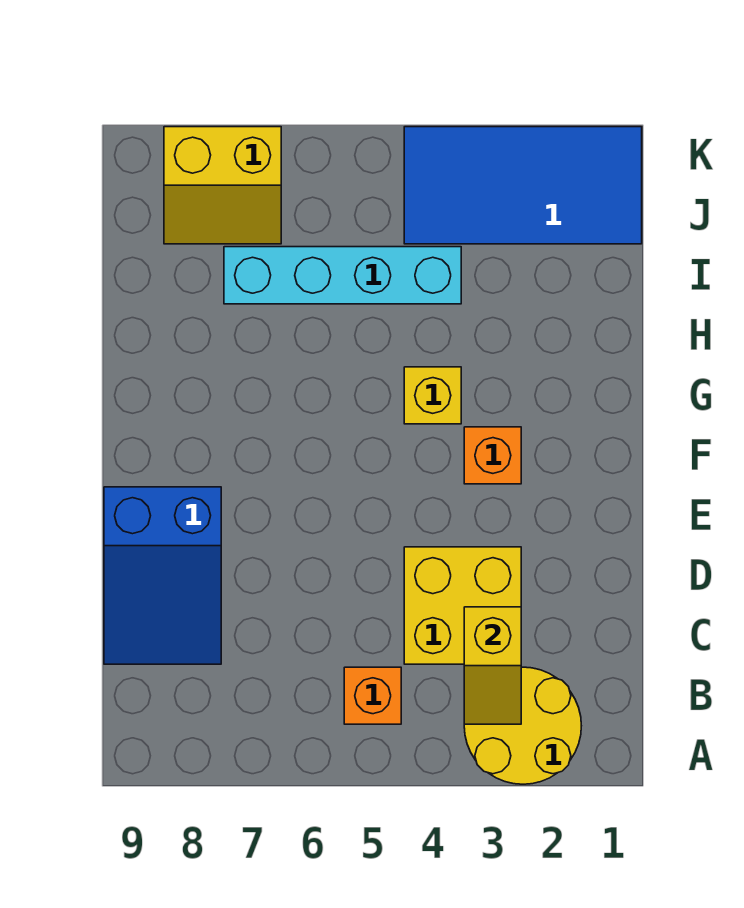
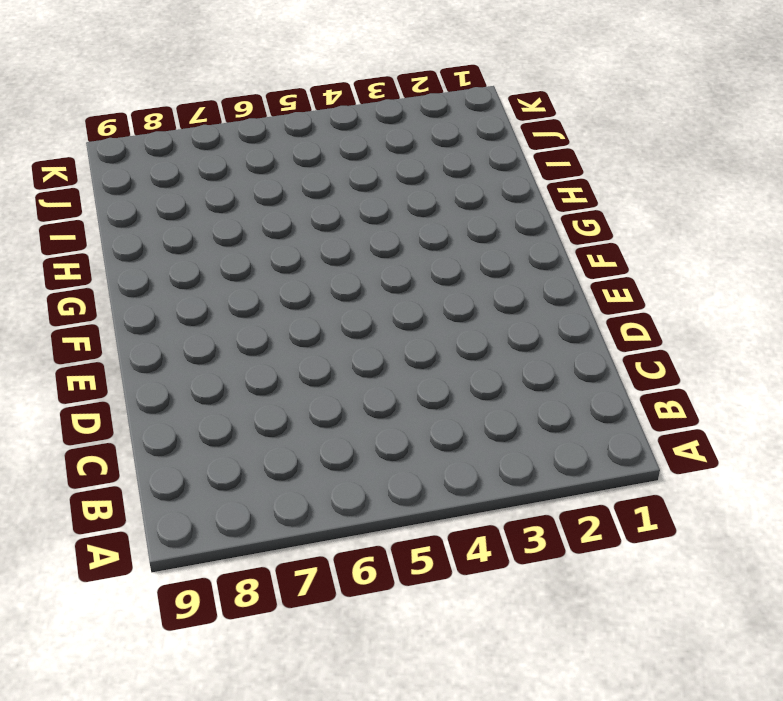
none -> yellow round brick A2:B3 level 1
none -> orange brick B5 level 1

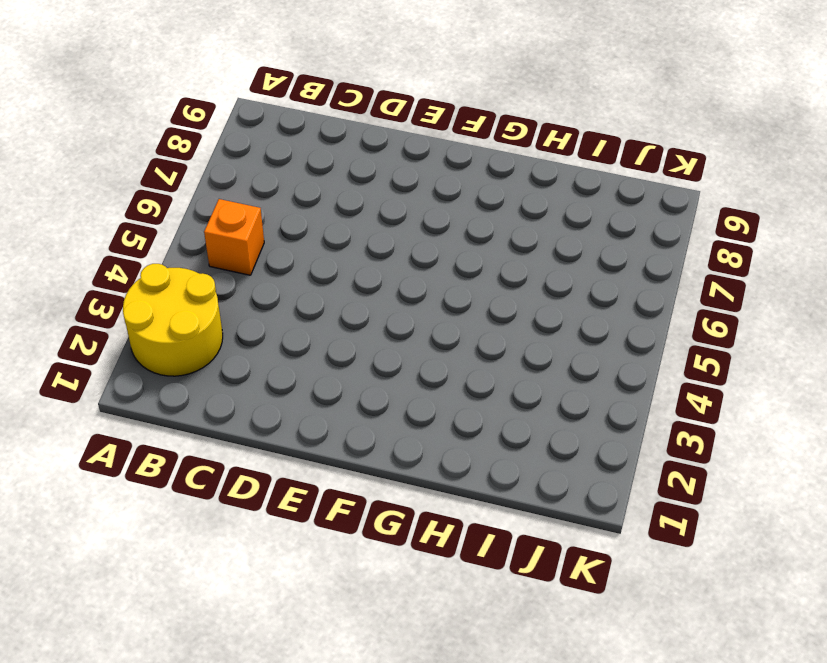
none -> yellow brick C3:D4 level 1
none -> blue slope C8:E9 level 1 top E

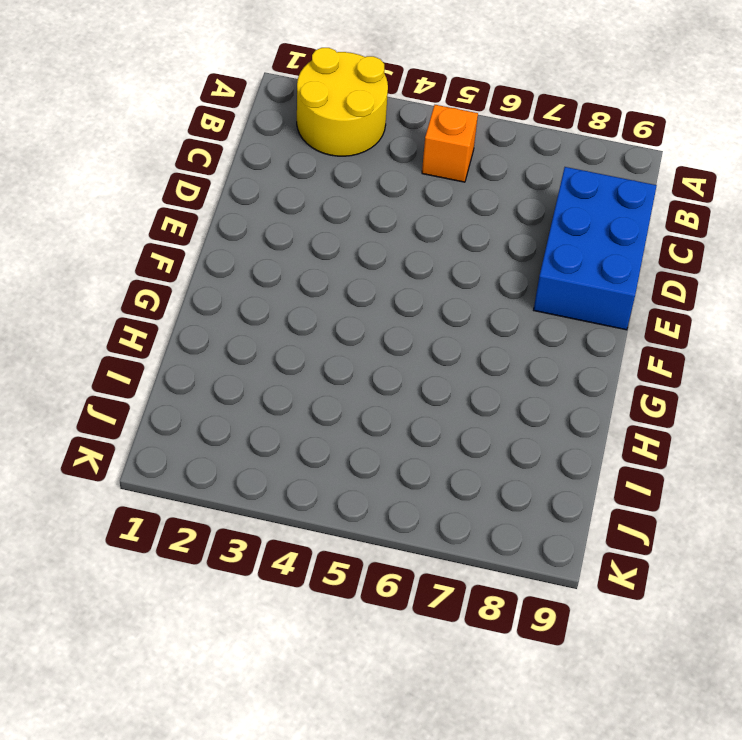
blue brick C8:E9 level 1 -> blue slope C8:E9 level 1 top E
none -> yellow brick C3:D4 level 1
none -> orange brick F3 level 1

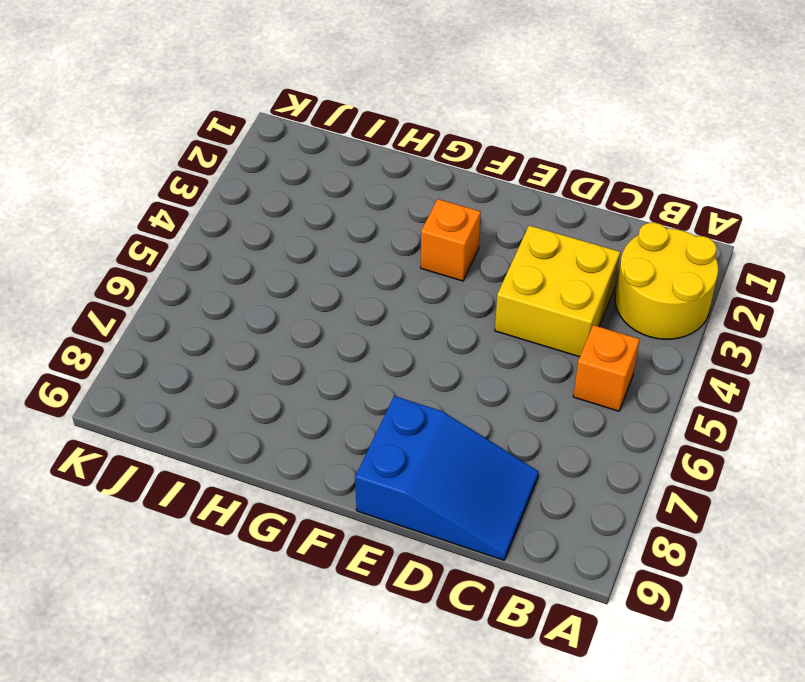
none -> yellow brick G4 level 1
none -> cyan brick I4:I7 level 1

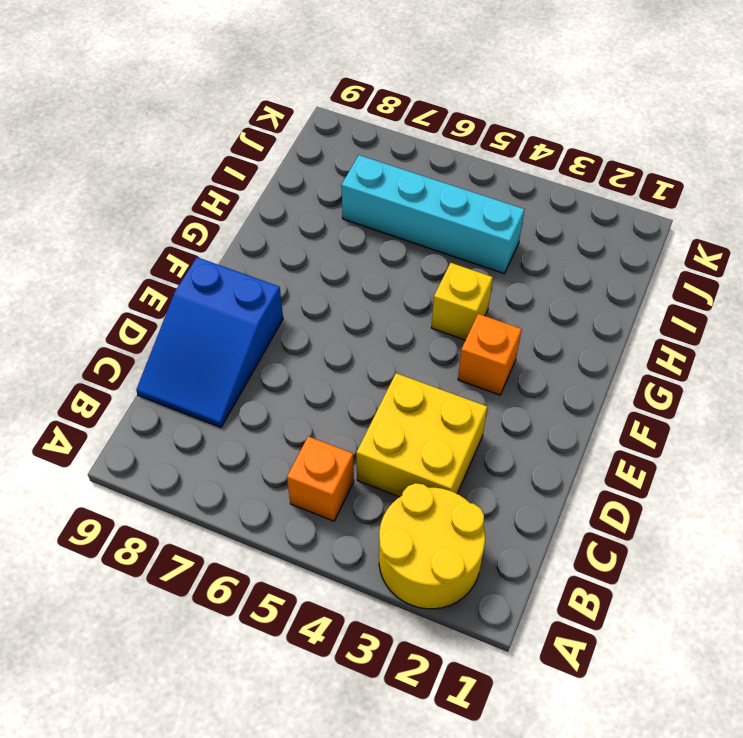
none -> blue tile J1:K4 level 1
none -> yellow slope J7:K8 level 1 top K

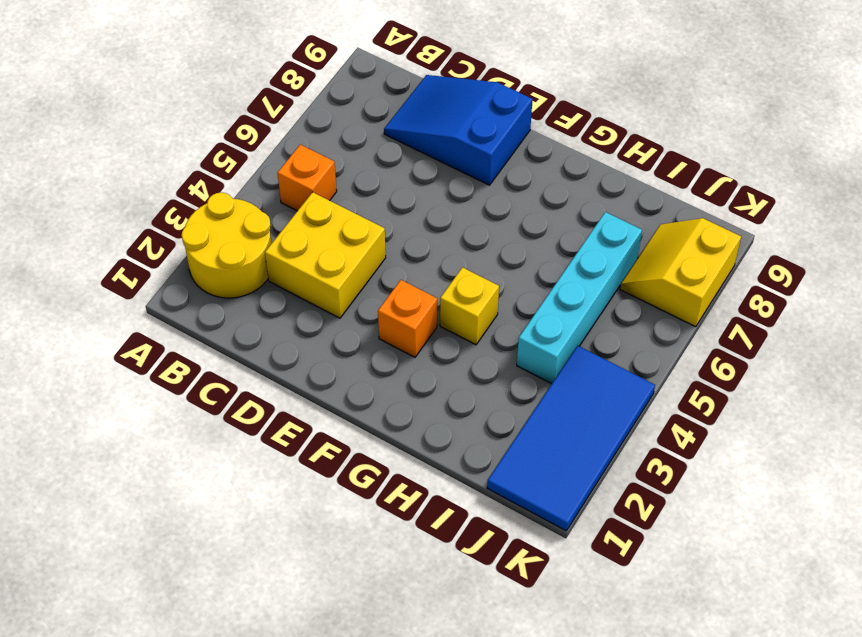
none -> yellow slope B3:C3 level 2 top C

